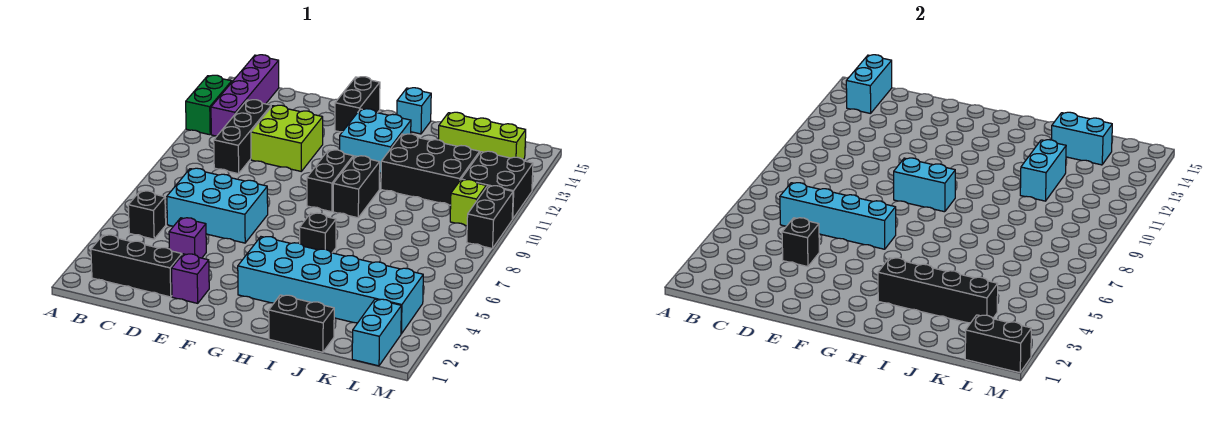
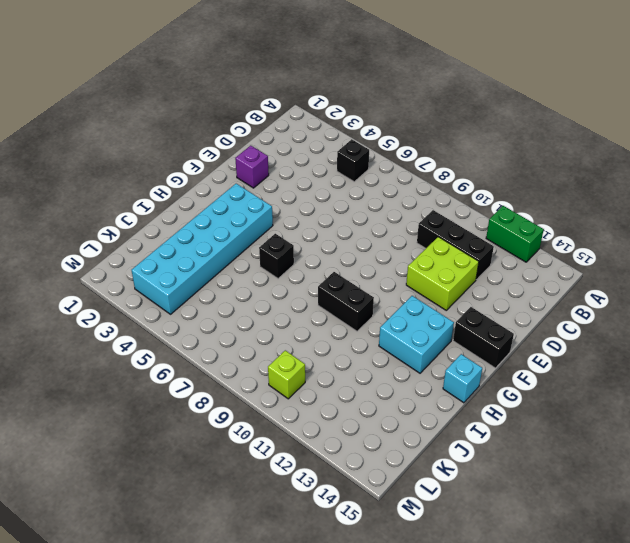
none -> black brick B2:D2 level 1
none -> purple brick B12:B15 level 1
none -> cyan brick C6:E7 level 1
none -> purple brick D4 level 1

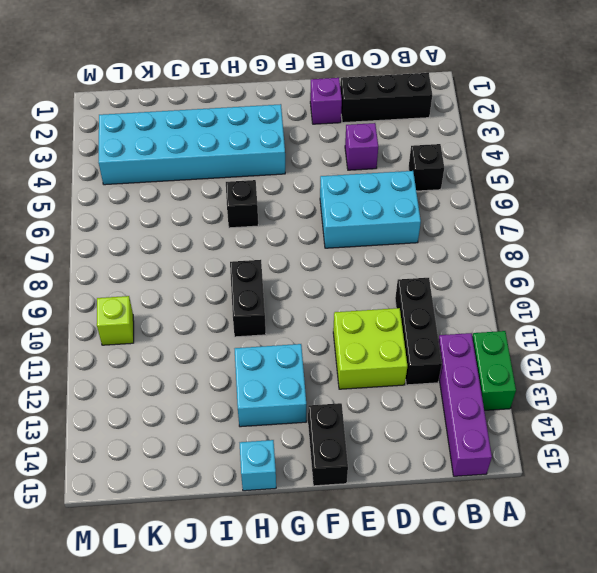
none -> black brick G9:G10 level 1
none -> black brick I1:J1 level 1
none -> black brick I11:K12 level 1
none -> lime brick J14:L14 level 1

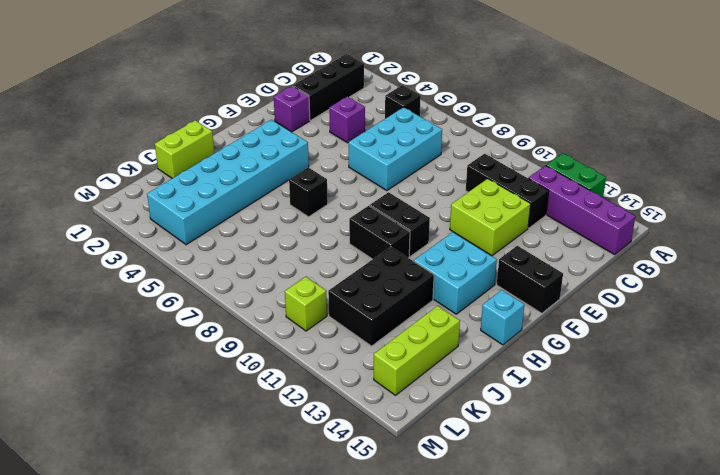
lime brick I1:J1 level 1 -> black brick I1:J1 level 1
none -> cyan brick L1:L2 level 1
none -> black brick L11:M12 level 1
none -> black brick M9:M10 level 1
none -> cyan brick B14:B15 level 2

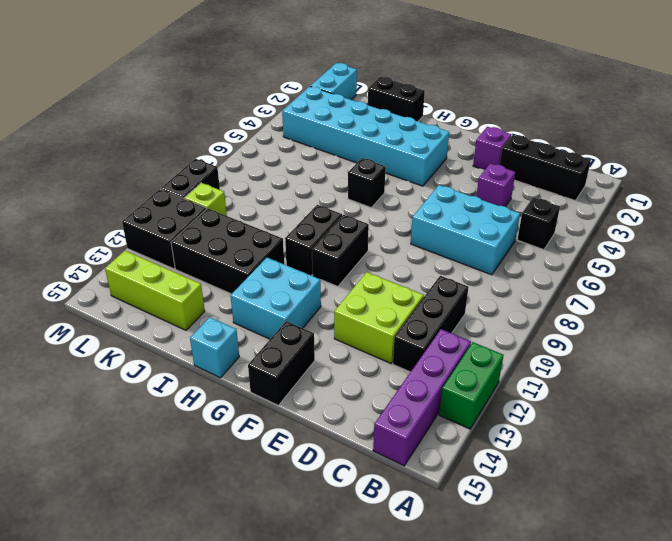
none -> cyan brick B14:B15 level 2
none -> cyan brick C6:F6 level 2
none -> black brick D4 level 2
none -> cyan brick F9:G9 level 2

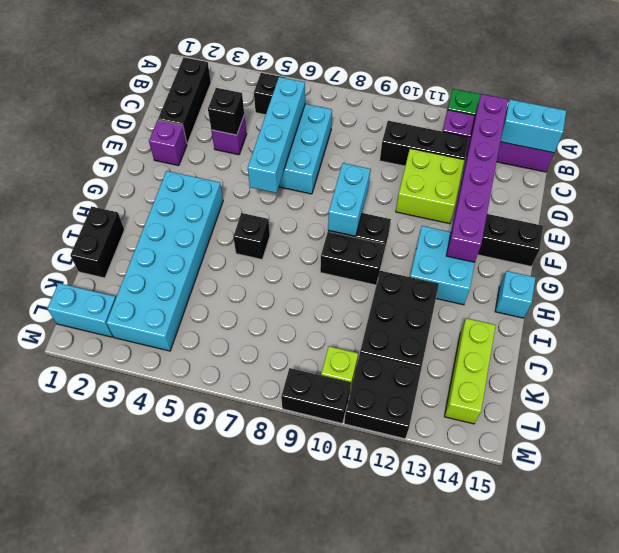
purple brick B13:G13 level 2 -> none
none -> black brick H3:K3 level 2
none -> cyan brick J11:J12 level 2
none -> cyan brick J14:K14 level 2
none -> black brick L1:M1 level 2

